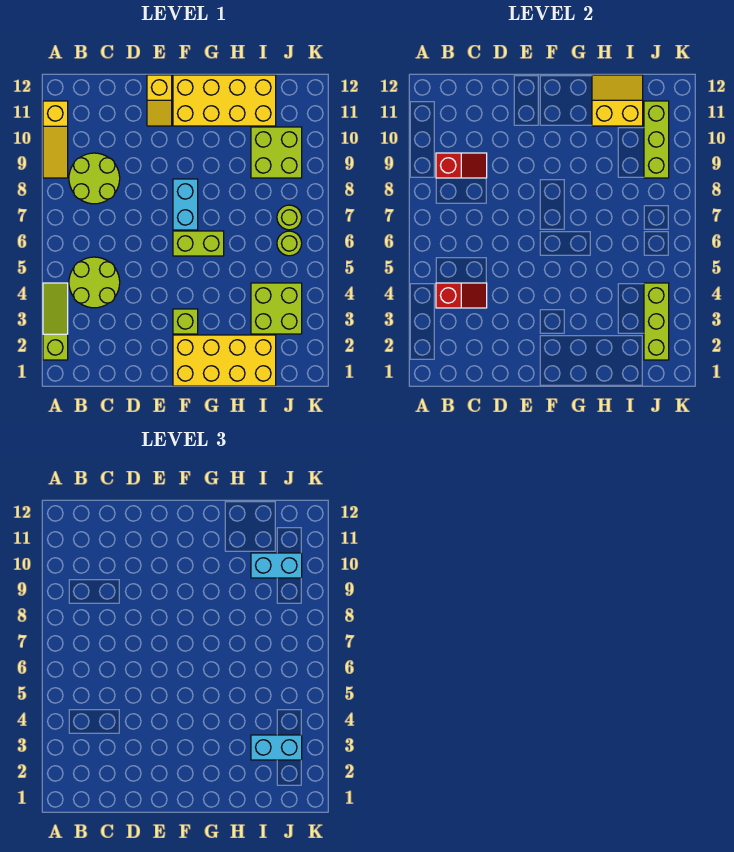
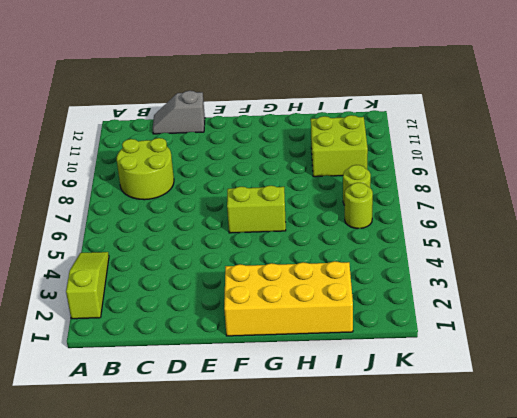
grey slope C12:D12 level 1 top D -> none
none -> yellow slope A9:A11 level 1 top 11
none -> lime round brick B4:C5 level 1
none -> yellow slope E11:E12 level 1 top 12

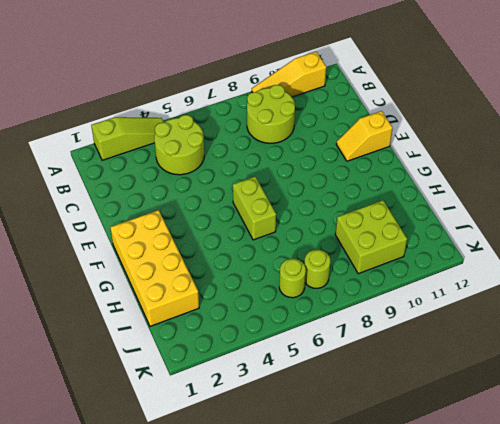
none -> lime brick F3 level 1
none -> cyan brick F7:F8 level 1
none -> yellow brick F11:I12 level 1

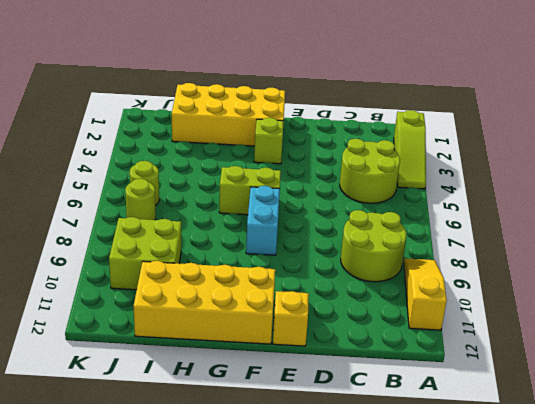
none -> lime brick I3:J4 level 1
none -> red slope B4:C4 level 2 top B
none -> red slope B9:C9 level 2 top B

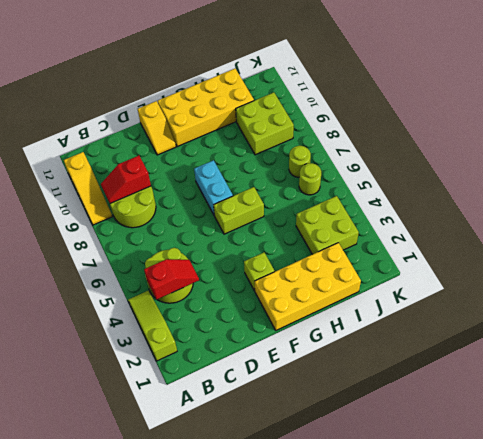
red slope B9:C9 level 2 top C -> red slope B9:C9 level 2 top B
none -> yellow slope H11:I12 level 2 top 11
none -> lime brick J2:J4 level 2
none -> lime brick J9:J11 level 2

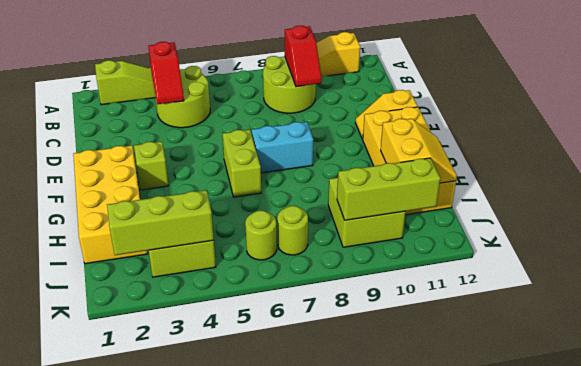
none -> cyan brick I3:J3 level 3
none -> cyan brick I10:J10 level 3

